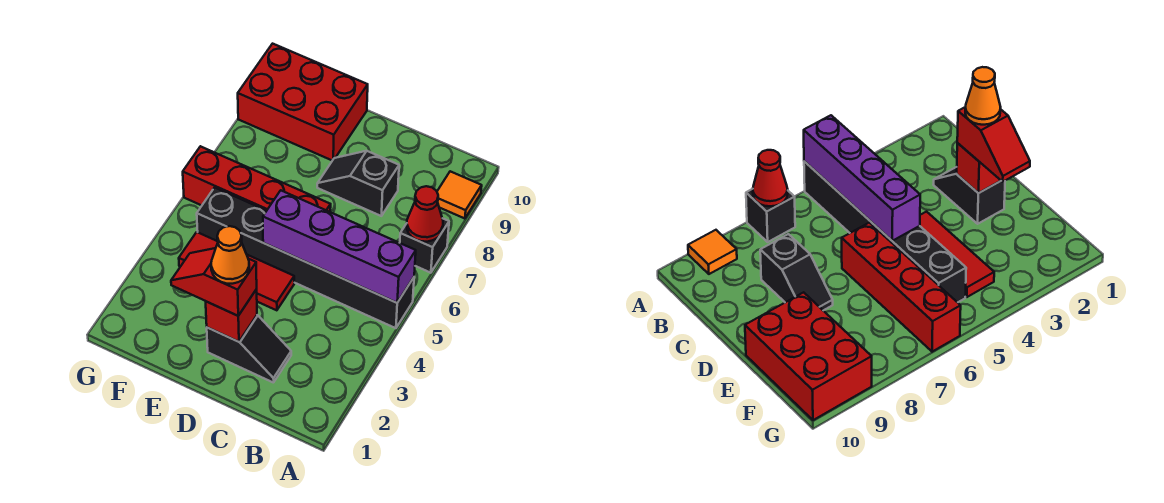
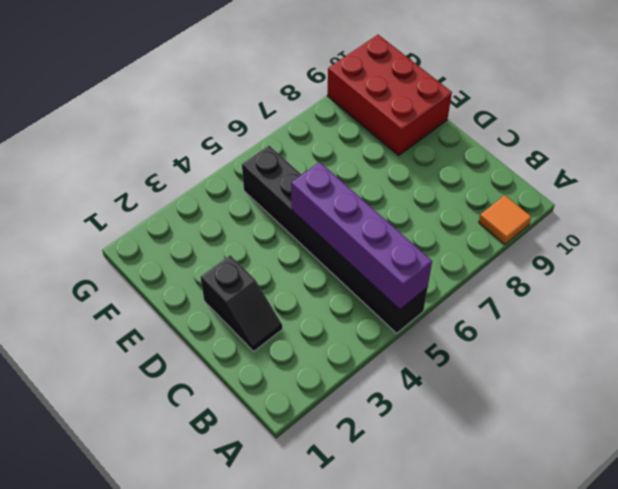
none -> black brick A7 level 1
none -> black slope C8:D8 level 1 top C
none -> red tile D4:F4 level 1

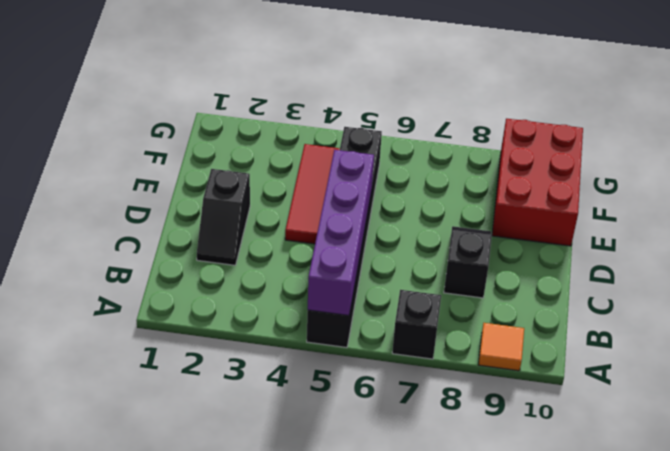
none -> red brick D6:G6 level 1
none -> red cone A7 level 2
none -> red brick D2 level 2

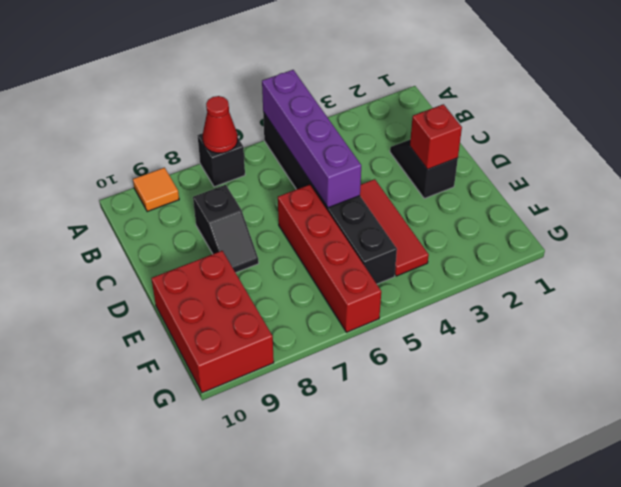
none -> red slope D2:E2 level 3 top D
none -> orange cone D2 level 4

